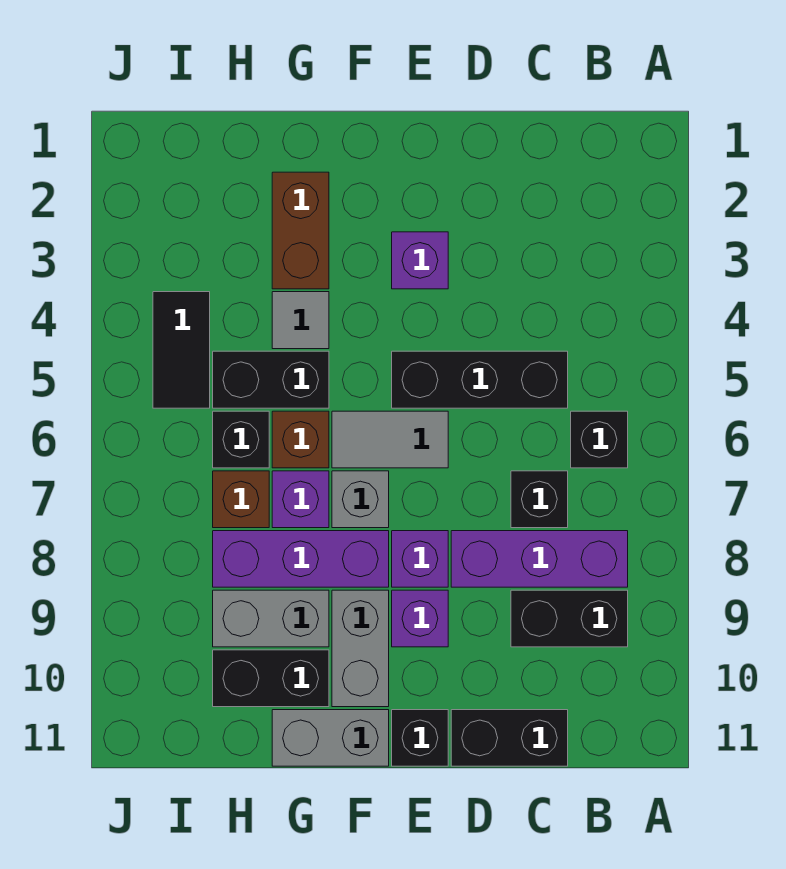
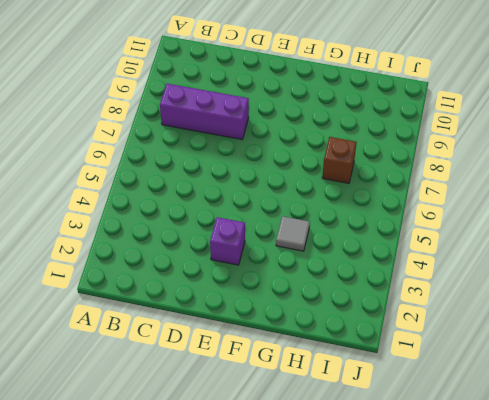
none -> black brick B6 level 1
none -> black brick B9:C9 level 1
none -> black brick C5:E5 level 1

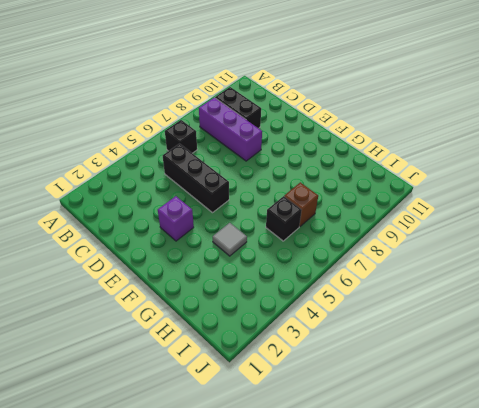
none -> black brick C7 level 1
none -> black brick C11:D11 level 1
none -> grey tile E6:F6 level 1

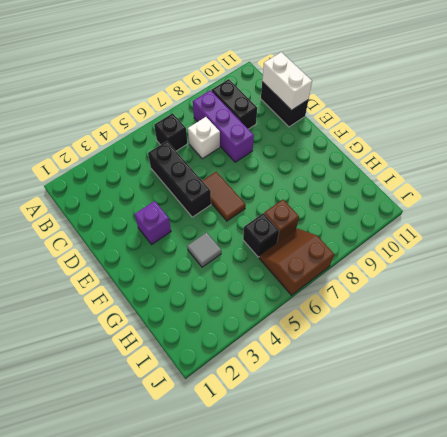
white brick C7 level 1 -> black brick C7 level 1
white brick C11:D11 level 2 -> none
brown tile E6:F6 level 1 -> grey tile E6:F6 level 1
brown slope I6:J7 level 1 top J -> none
none -> purple brick E8 level 1
none -> purple brick E9 level 1
none -> black brick E11 level 1

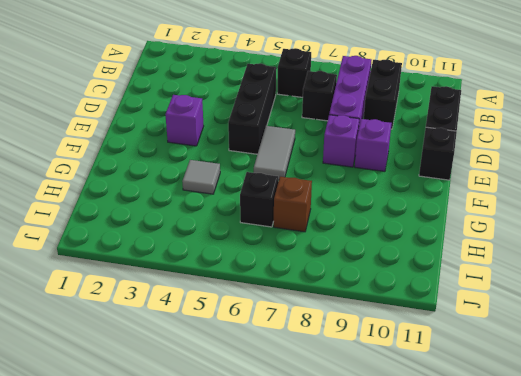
none -> grey brick F7 level 1
none -> purple brick F8:H8 level 1
none -> grey brick F9:F10 level 1

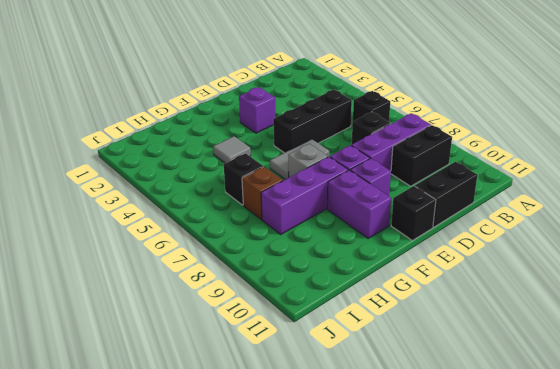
purple brick F9:F10 level 1 -> grey brick F9:F10 level 1
none -> grey brick F11:G11 level 1
none -> brown brick G2:G3 level 1
none -> black brick G5:H5 level 1

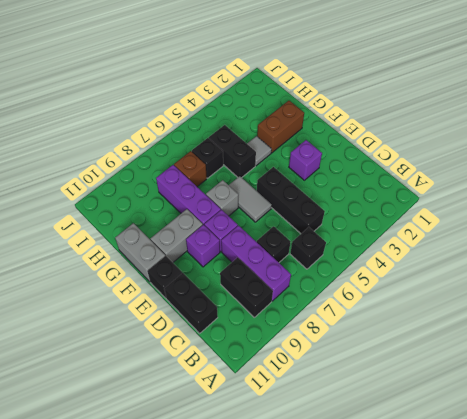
none -> brown brick G6 level 1
none -> purple brick G7 level 1
none -> grey brick G9:H9 level 1

